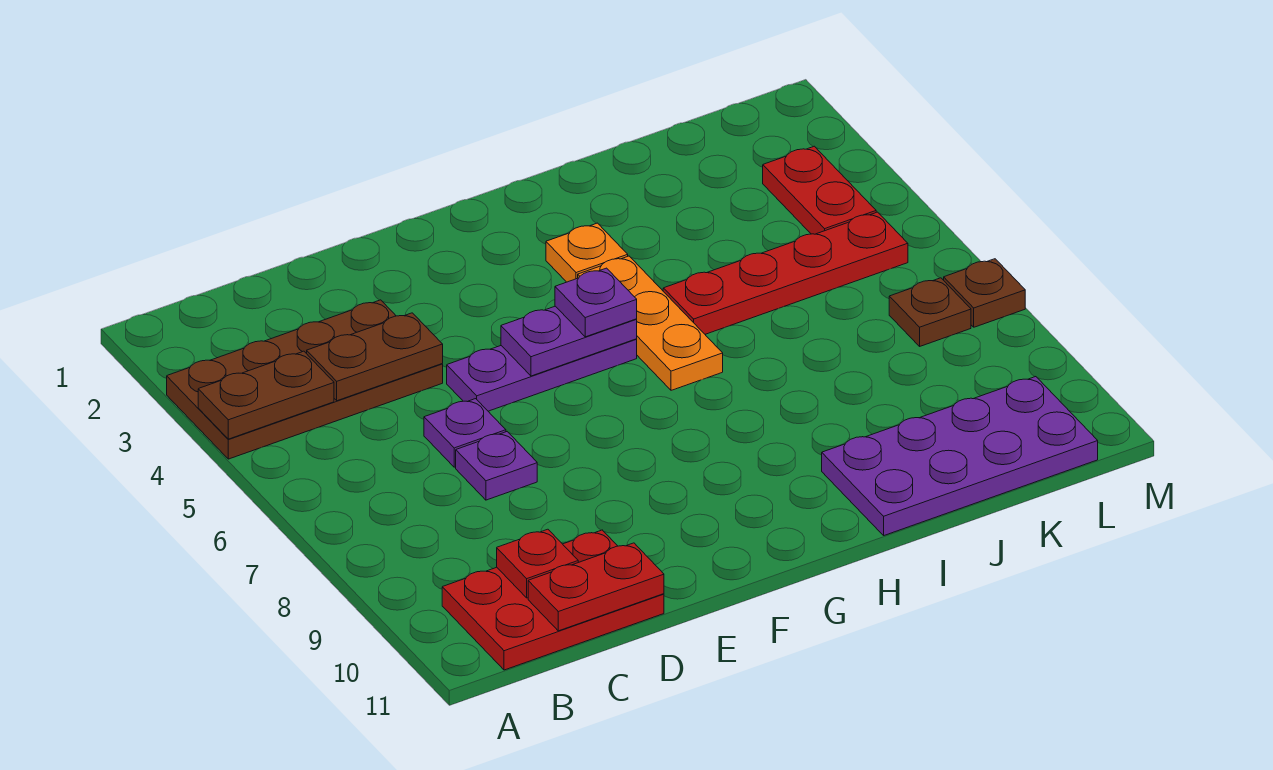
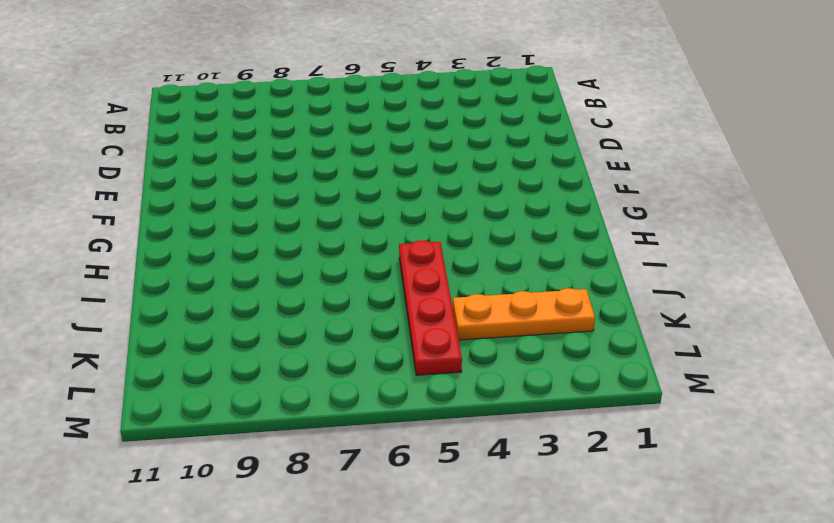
orange plate K2:K4 level 1 -> orange plate H4:H6 level 1
none -> brown plate A3:D4 level 1
none -> red plate B10:D11 level 1
none -> purple plate D6 level 1

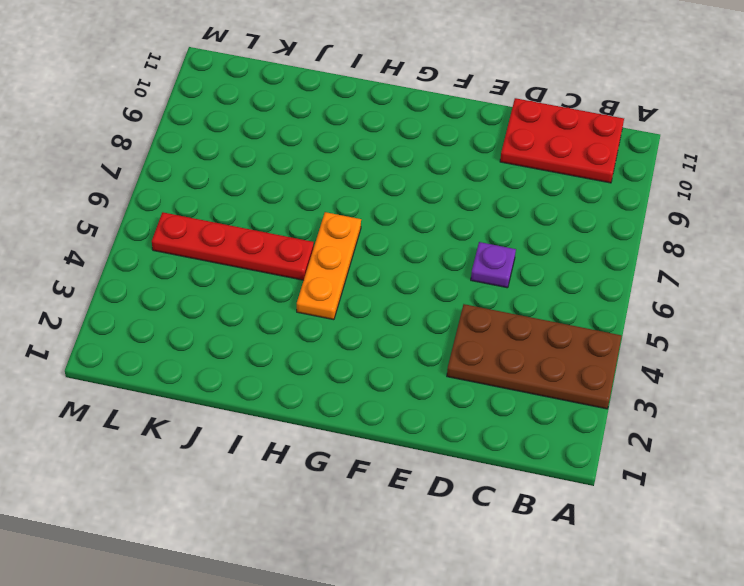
none -> purple plate D7 level 1
none -> purple plate E5:G5 level 1
none -> orange plate H3 level 1

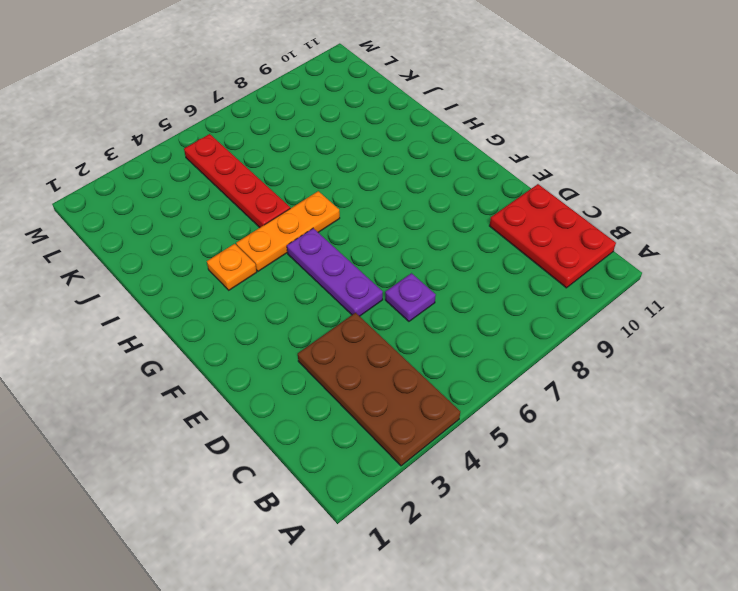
none -> purple plate D7 level 1
none -> purple plate I10:L11 level 1
none -> red plate L3:L4 level 1

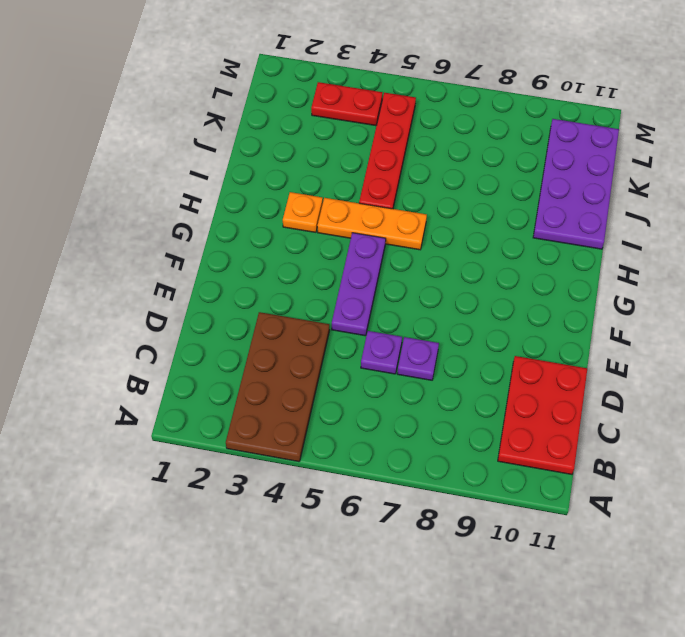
none -> brown plate L7 level 1
none -> brown plate M7 level 1
none -> brown plate A4:B4 level 2

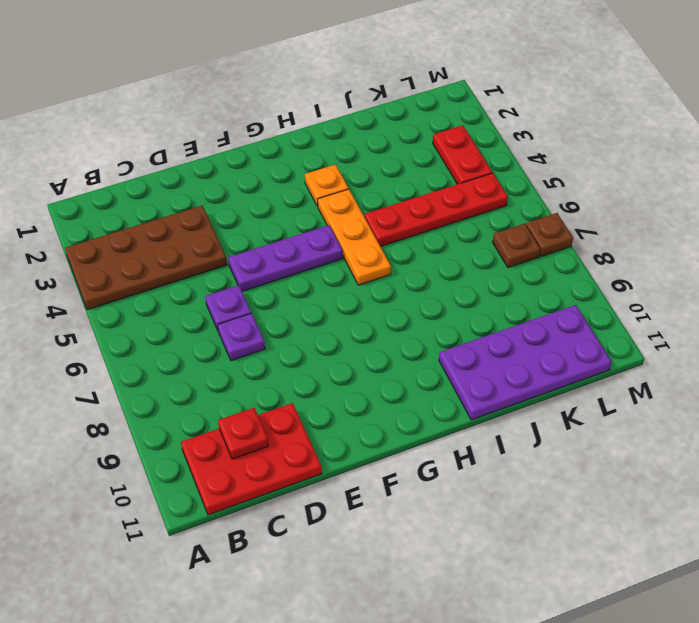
none -> brown plate A4:B4 level 2
none -> brown plate C4:D4 level 2
none -> red plate C11:D11 level 2

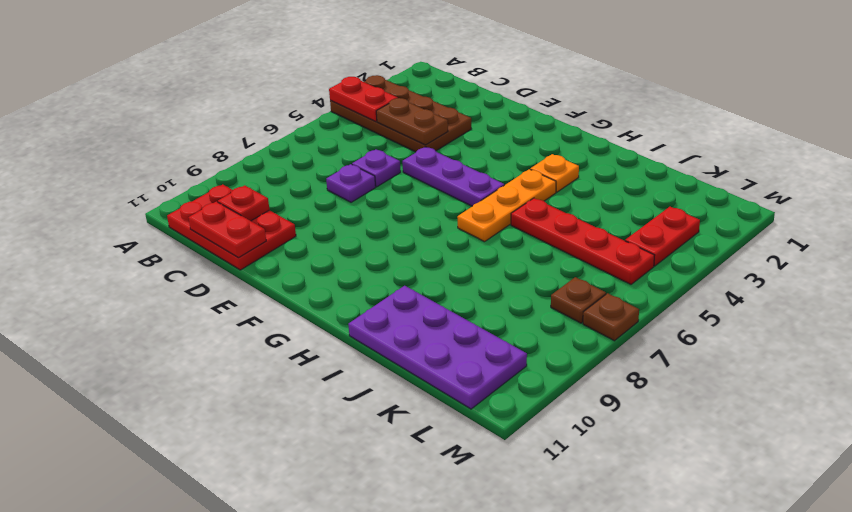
red plate A4:B4 level 2 -> brown plate A4:B4 level 2
none -> purple plate F5:G5 level 2
none -> purple plate G5 level 3

